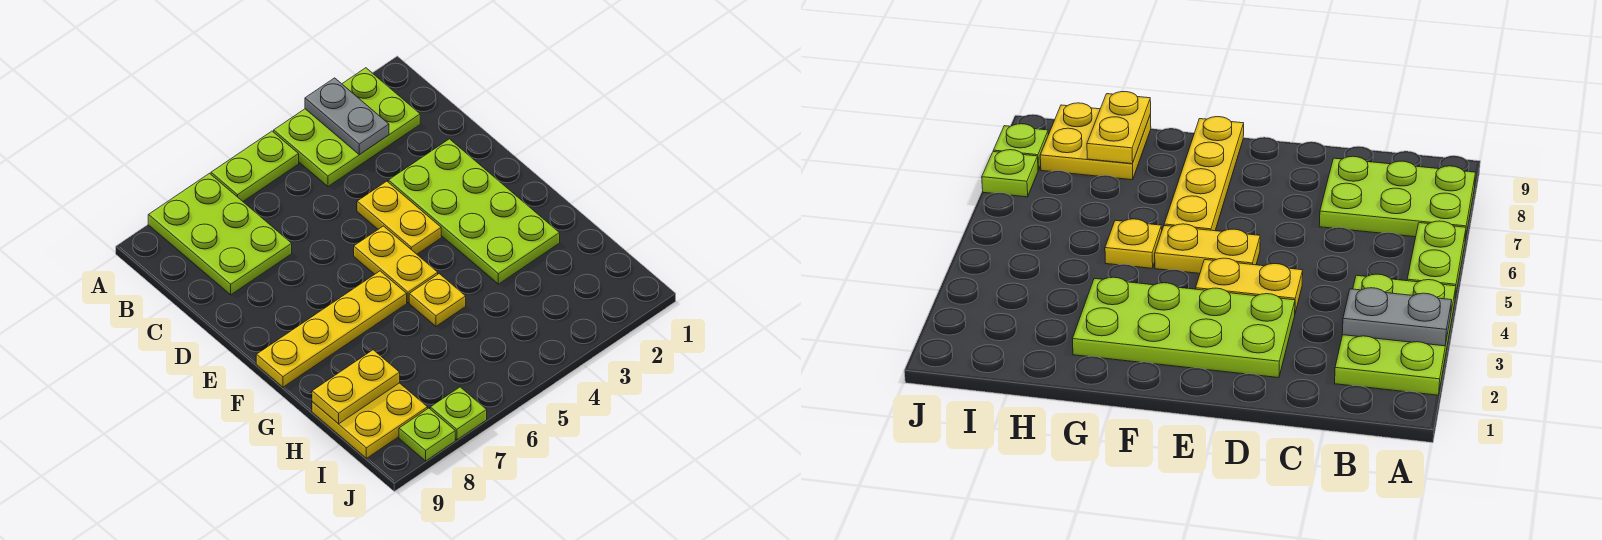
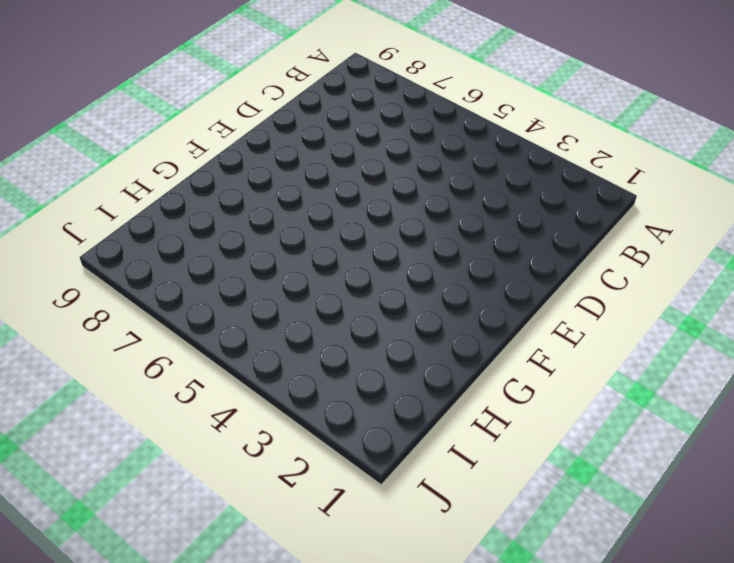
none -> lime plate A2:B4 level 1
none -> lime plate A5:A6 level 1
none -> lime plate A7:C8 level 1

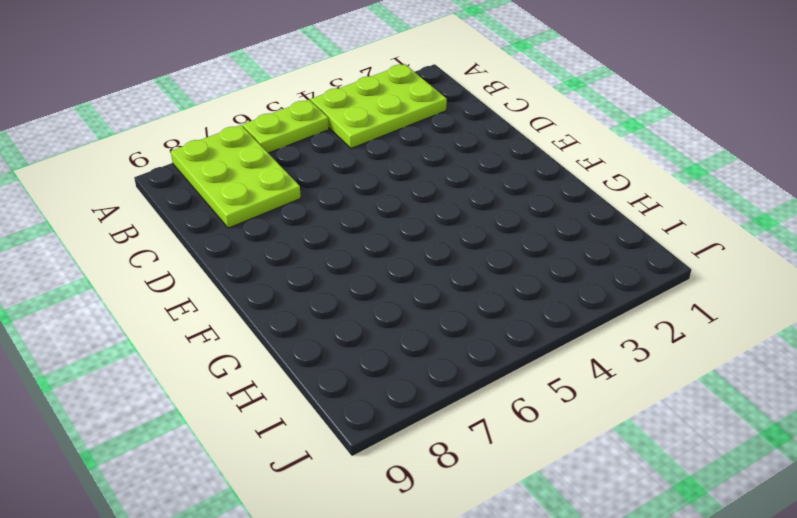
none -> lime plate D2:G3 level 1
none -> yellow plate D4:E4 level 1
none -> yellow plate E5:F5 level 1

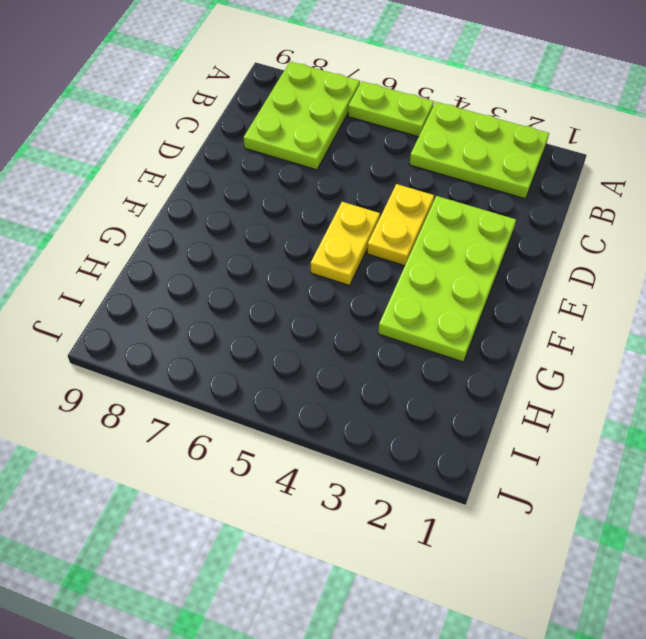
none -> yellow plate F6:F9 level 1
none -> yellow plate G5 level 1
none -> yellow plate H8:I9 level 1

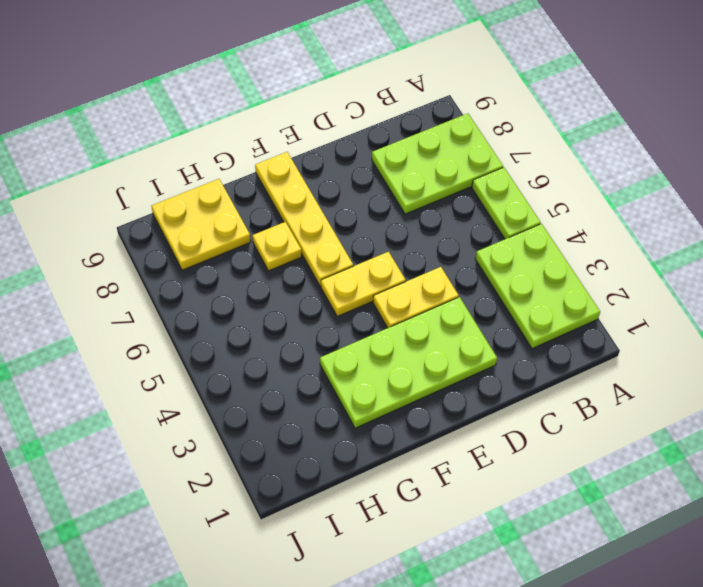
yellow plate G7 level 1 -> yellow plate G5 level 1
none -> lime plate J7 level 1
none -> lime plate J8 level 1
none -> grey plate A3:B3 level 2

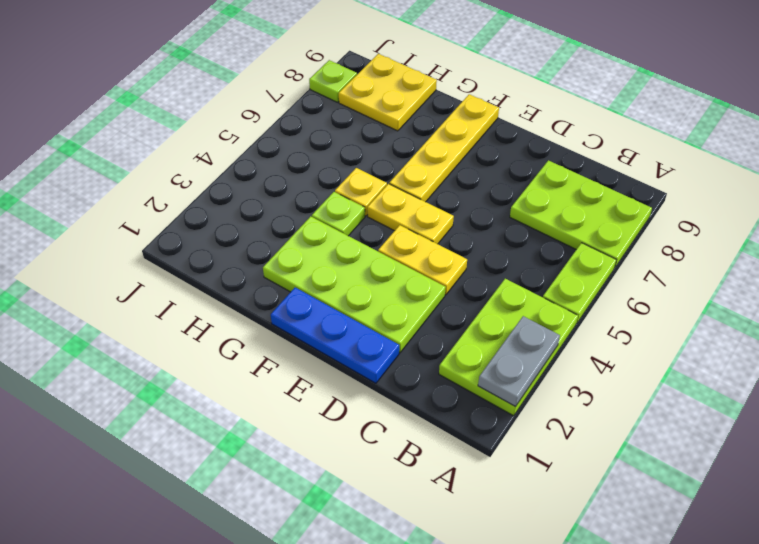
grey plate A2:A3 level 2 -> grey plate A3:B3 level 2
blue plate D1:F1 level 1 -> none
lime plate G4 level 1 -> lime plate J7 level 1
none -> yellow plate H8:H9 level 2

